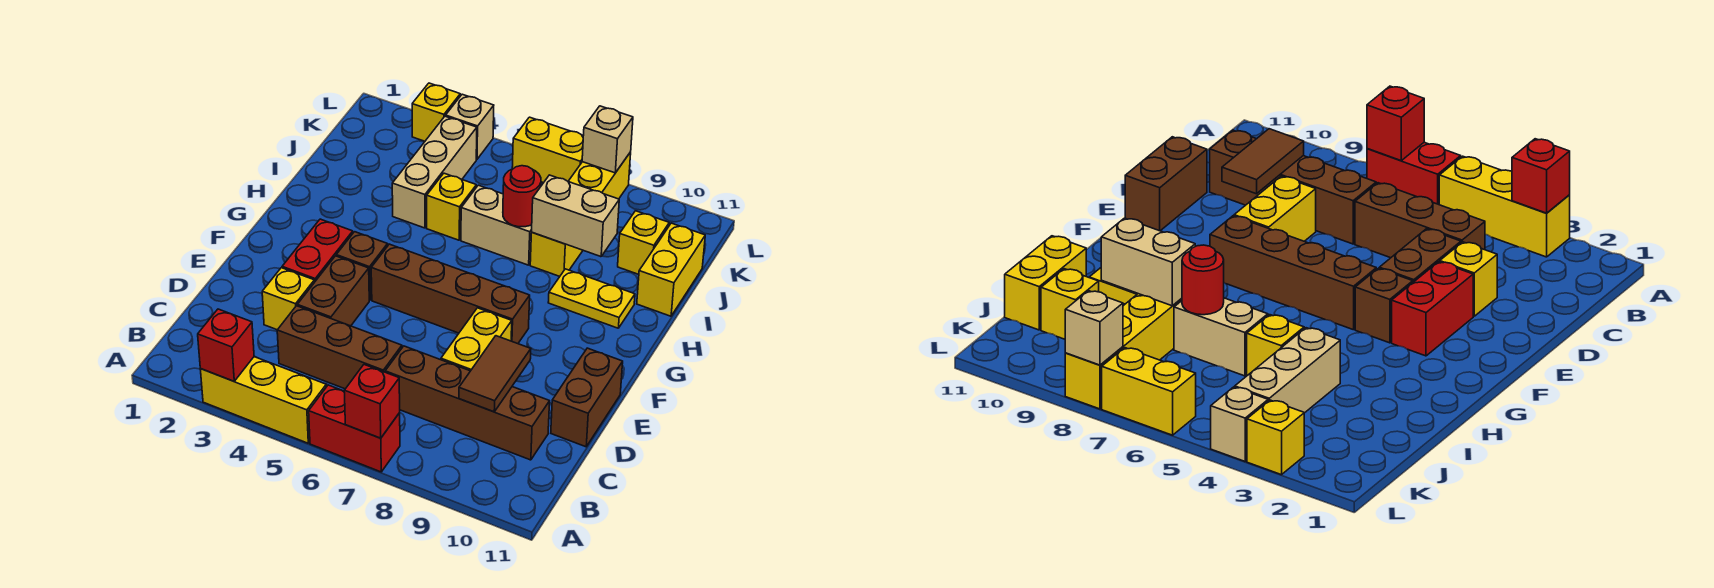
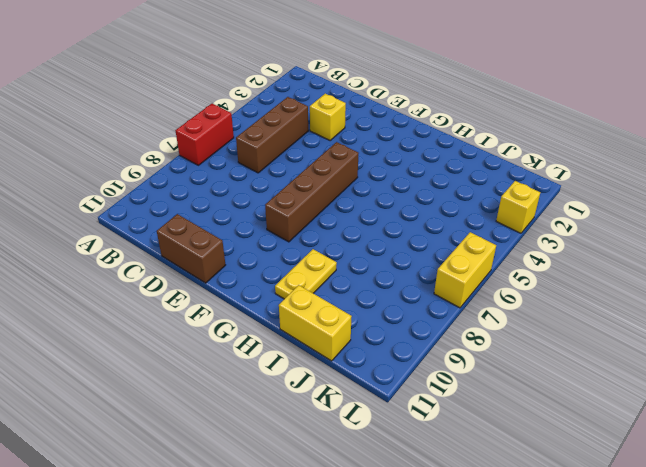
none -> yellow brick A3:A5 level 1
none -> brown brick C7:C10 level 1
none -> brown brick D4:E4 level 1

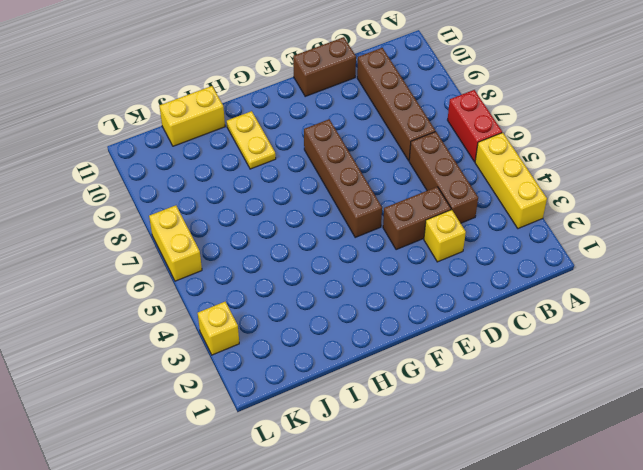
none -> yellow brick D8:E8 level 1
none -> red brick E3:F3 level 1
none -> brown brick F4 level 1

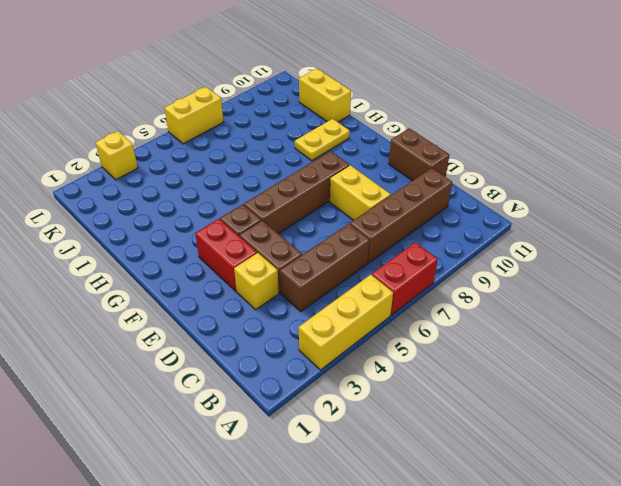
none -> tan brick I4:K4 level 1
none -> yellow brick I5 level 1
none -> tan brick I6:I7 level 1

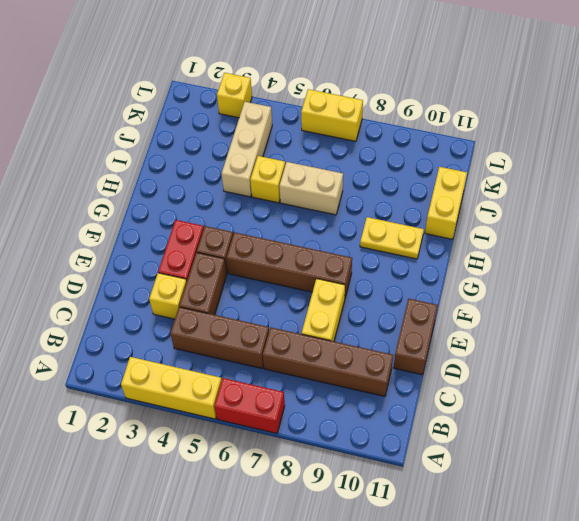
none -> yellow brick I8:L8 level 1
none -> yellow brick J10 level 1
none -> tan brick L4 level 1

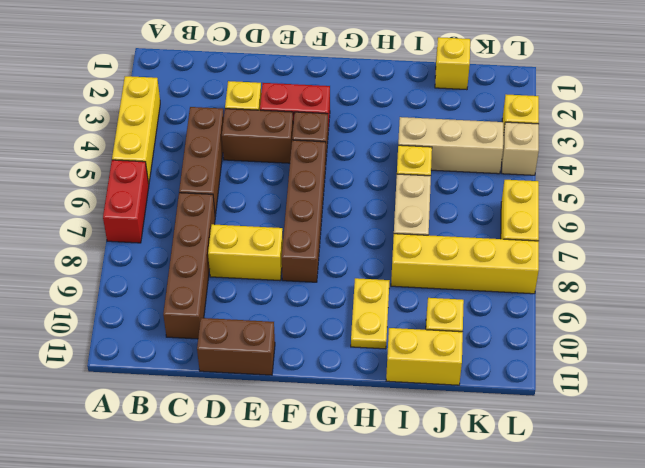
yellow brick J1 level 1 -> none
none -> red brick A3 level 2
none -> red brick A7 level 2
none -> brown tile C9:D9 level 2

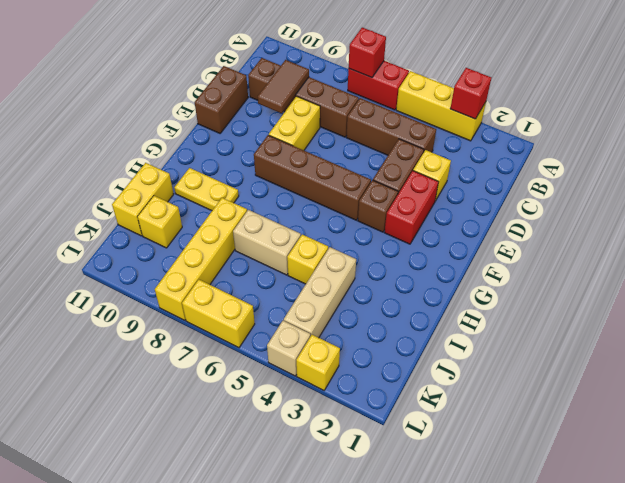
none -> red round brick I7 level 2
none -> tan brick I8:I9 level 2
none -> tan brick L8 level 2

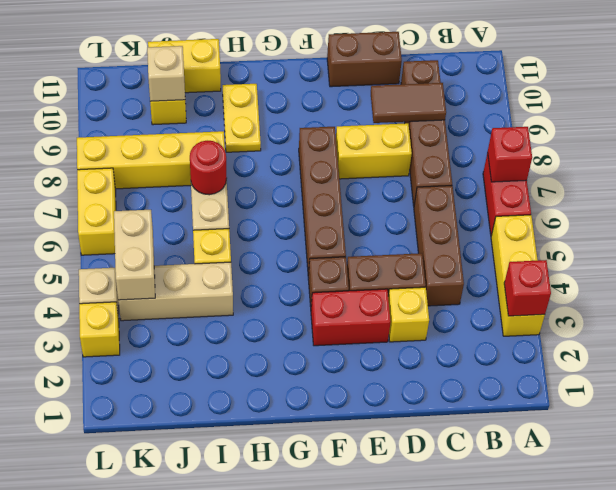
tan brick J10 level 2 -> tan brick L8 level 2
tan brick K4:K5 level 2 -> tan brick I8:I9 level 2

